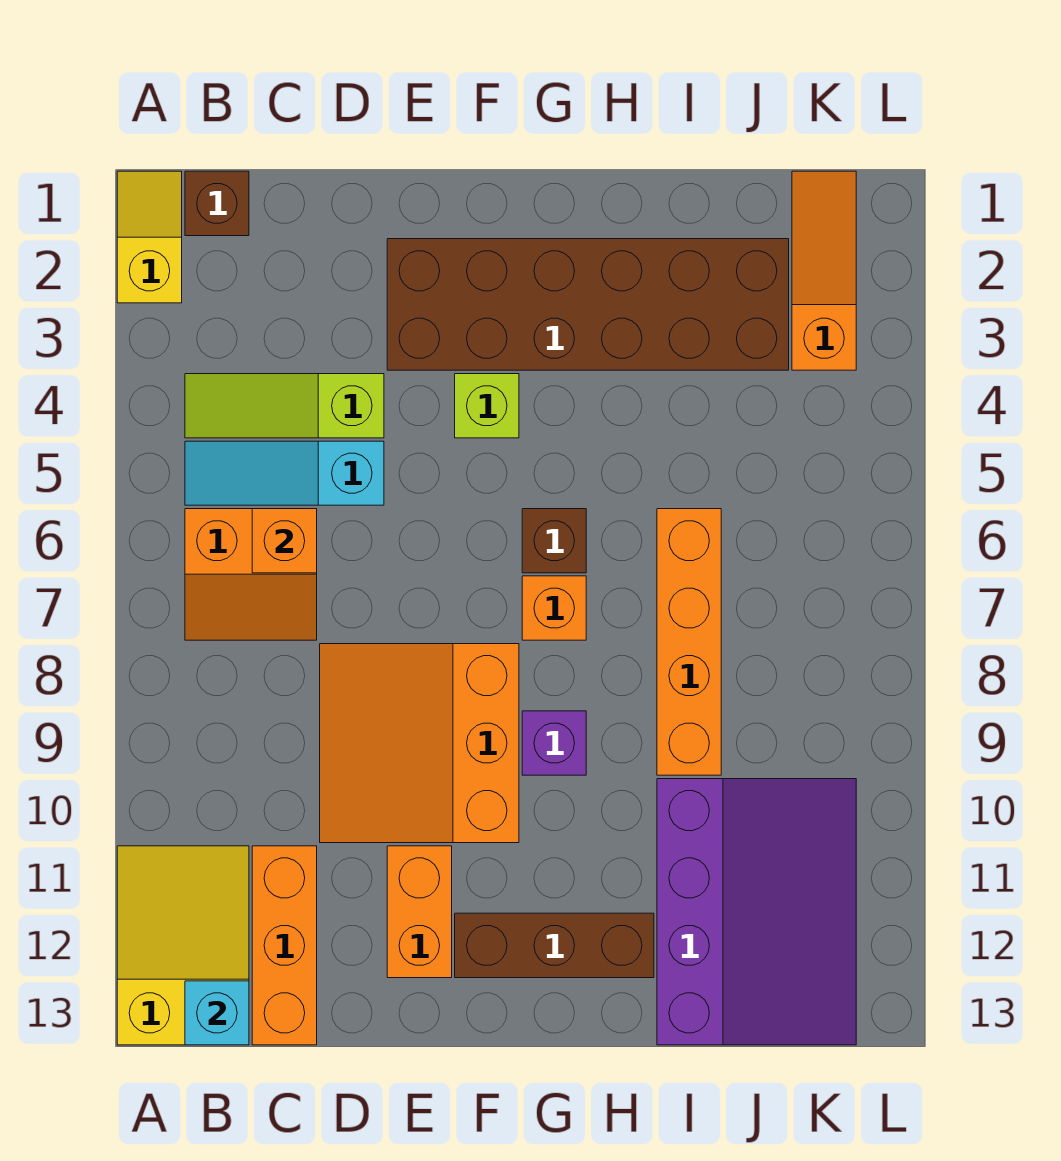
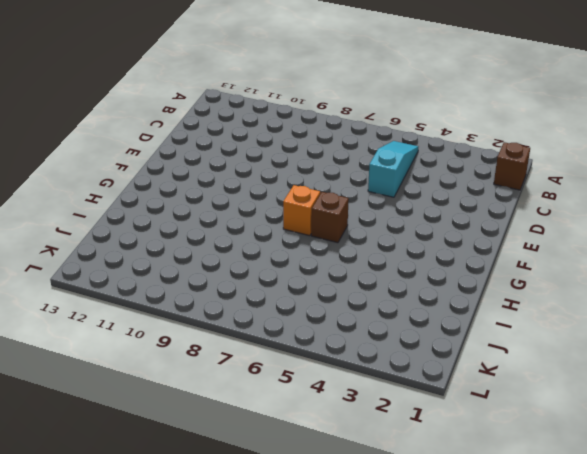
none -> yellow slope A1:A2 level 1 top 2
none -> yellow slope A11:B13 level 1 top 13
none -> lime slope B4:D4 level 1 top D

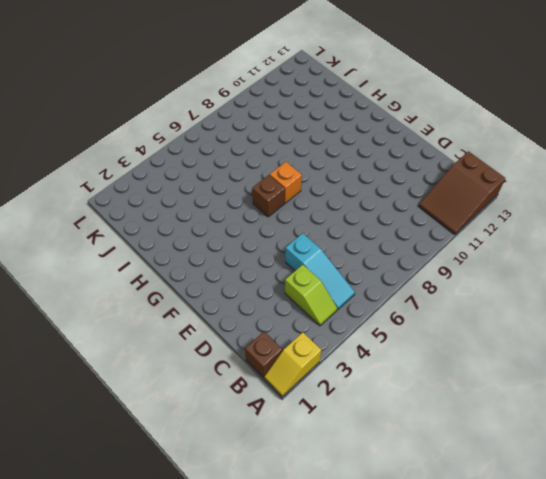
brown slope A11:B13 level 1 top 13 -> yellow slope A11:B13 level 1 top 13
lime slope B4:C4 level 1 top C -> lime slope B4:D4 level 1 top D
none -> orange slope B6:C7 level 1 top 6
none -> orange brick C11:C13 level 1
none -> orange slope D8:F10 level 1 top F

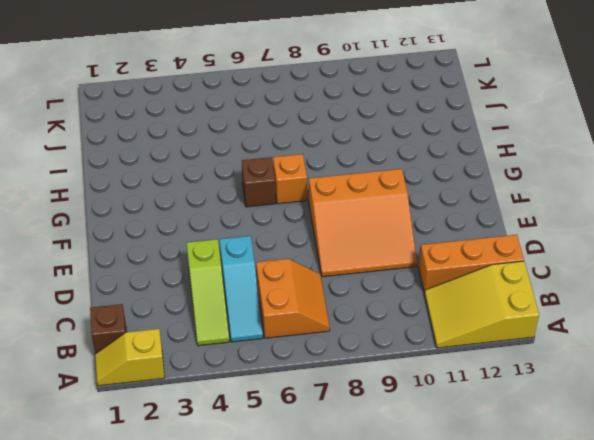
none -> brown brick E2:J3 level 1
none -> orange brick E11:E12 level 1
none -> lime brick F4 level 1

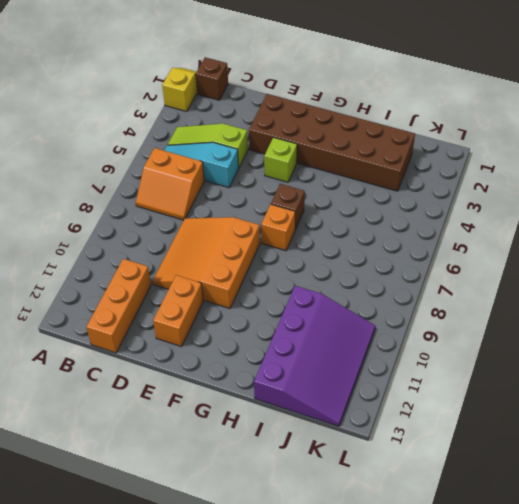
none -> yellow slope A11:B13 level 1 top 13
none -> brown brick F12:H12 level 1
none -> purple brick G9 level 1

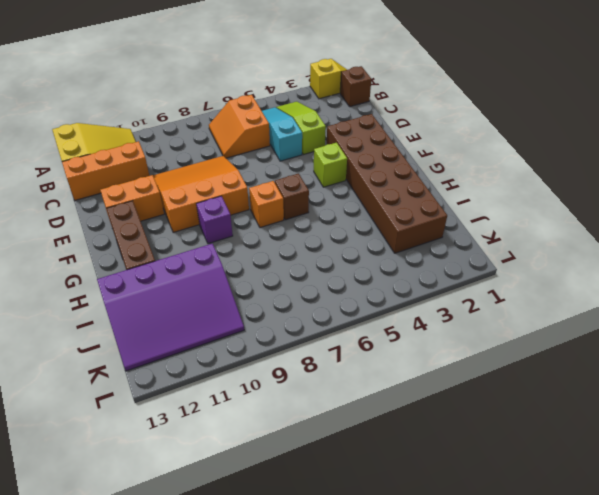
none -> orange brick I6:I9 level 1
none -> orange slope K1:K3 level 1 top 3
none -> cyan brick B13 level 2

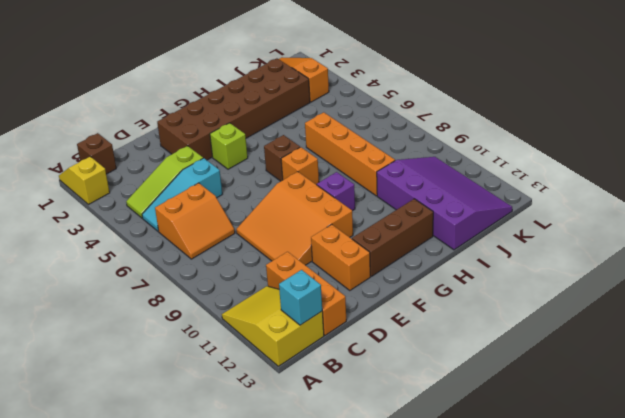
none -> orange brick C6 level 2

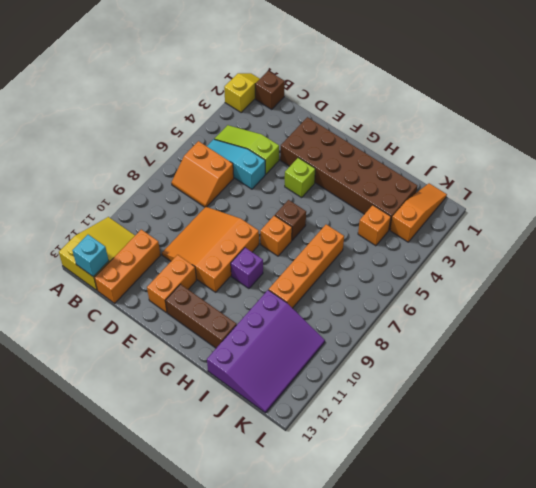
orange brick J4 level 1 -> orange brick C6 level 2

